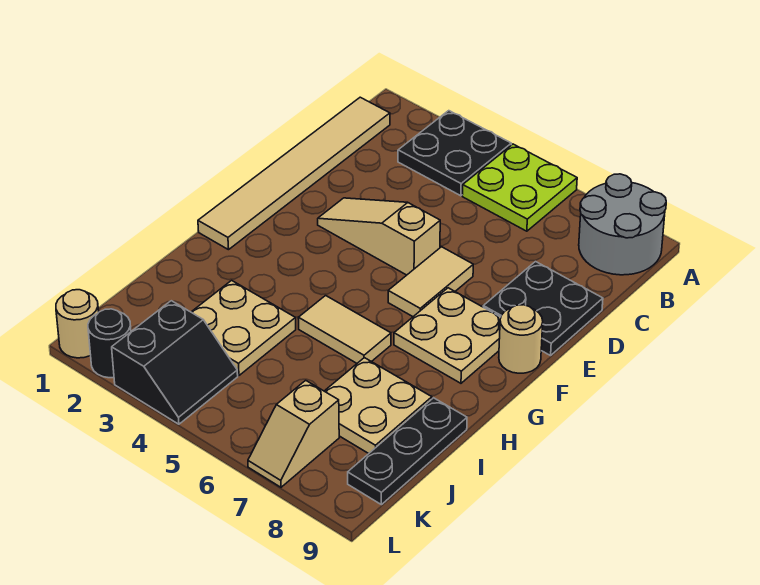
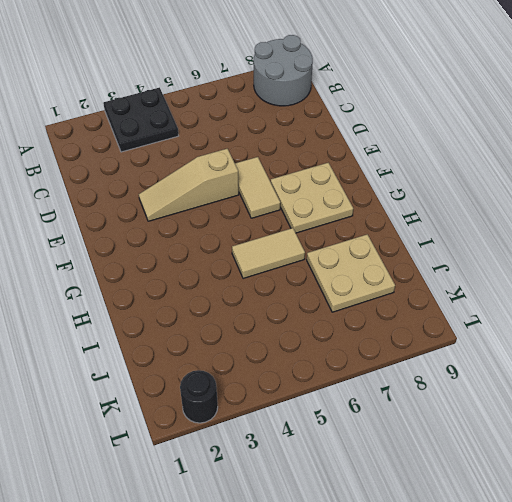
none -> lime plate A5:B6 level 1
none -> tan tile B1:G1 level 1
none -> black plate D8:E9 level 1

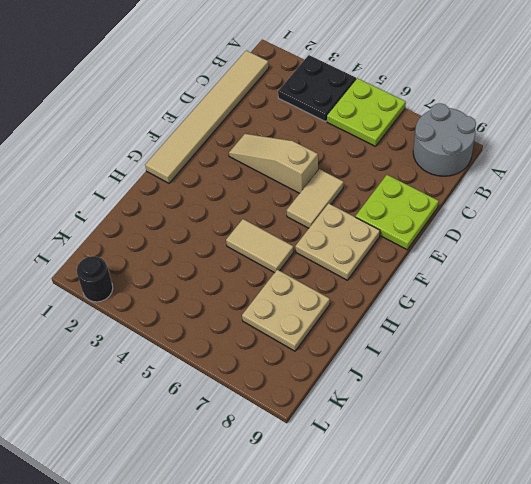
lime plate D8:E9 level 1 -> black plate D8:E9 level 1
none -> tan round brick F9 level 1
none -> tan plate I3:J4 level 1
none -> black plate I9:K9 level 1

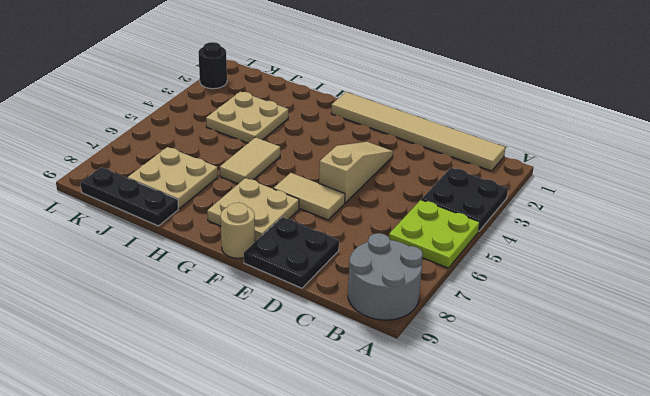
none -> black slope K3:L4 level 1 top 3
none -> tan slope K7:L7 level 1 top K
none -> tan round brick L1 level 1

